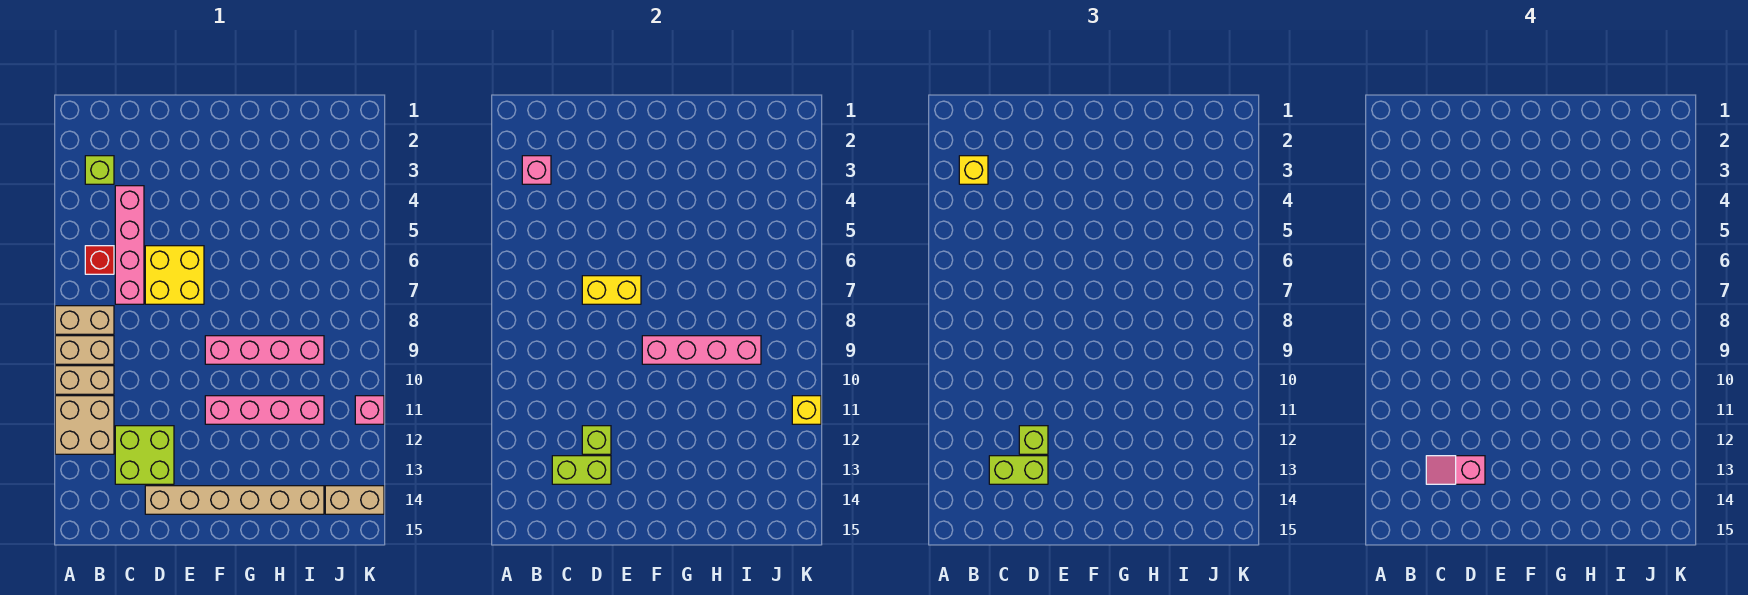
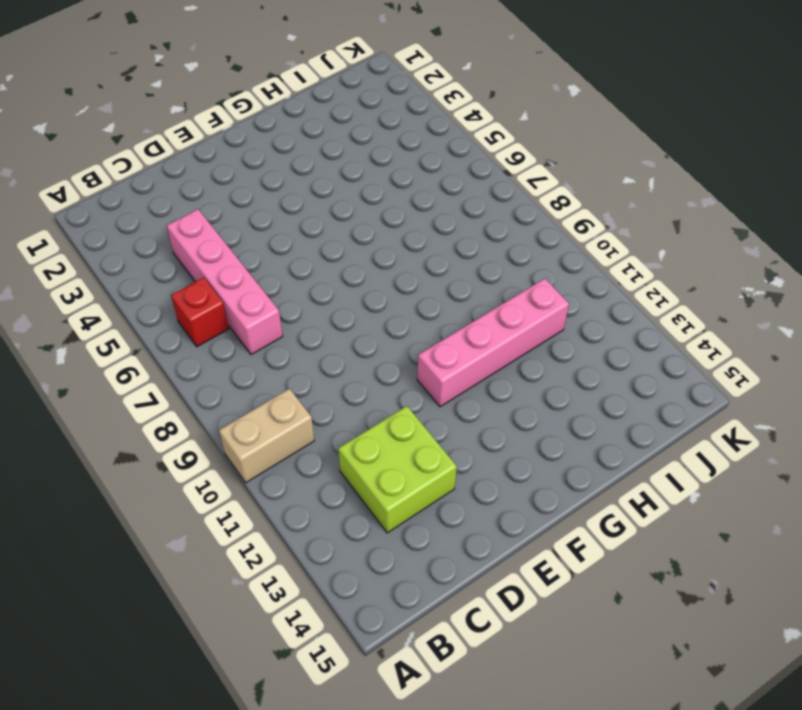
none -> tan brick A8:B8 level 1
none -> tan brick A9:B9 level 1
none -> tan brick A11:B12 level 1

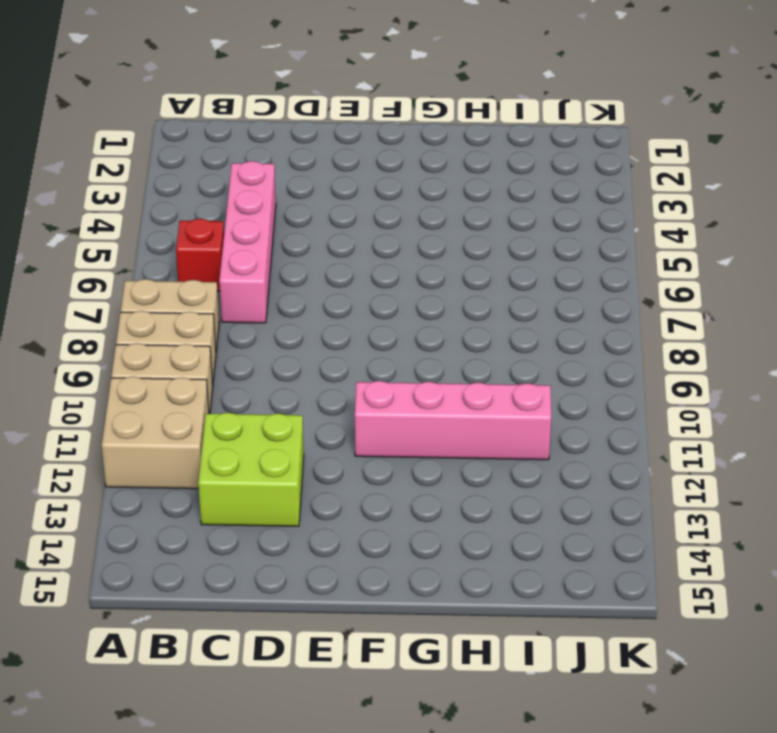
none -> lime brick B3 level 1
none -> yellow brick D6:E7 level 1
none -> tan brick D14:I14 level 1

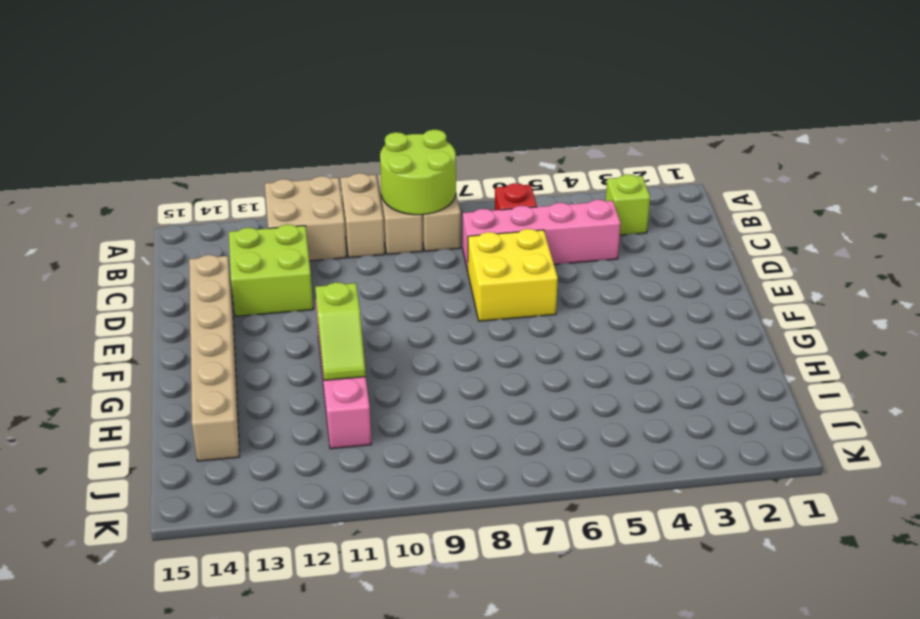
lime round brick A8:B9 level 2 -> none
lime slope G11:H11 level 2 top G -> none
none -> pink brick F9:I9 level 1
none -> tan brick J14:K14 level 1
none -> pink brick K11 level 1

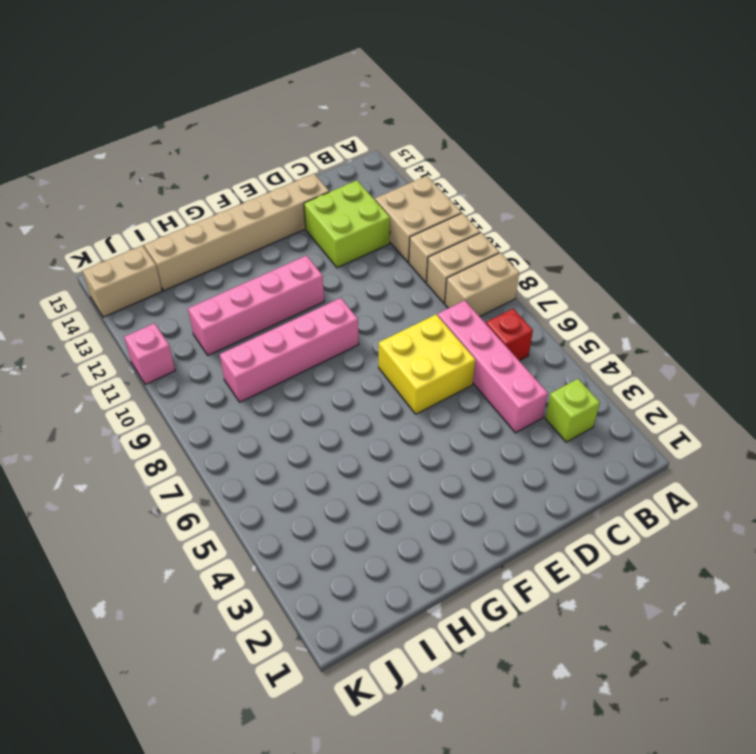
none -> pink brick B3 level 2
none -> lime brick C13:D13 level 2
none -> yellow brick D7:E7 level 2

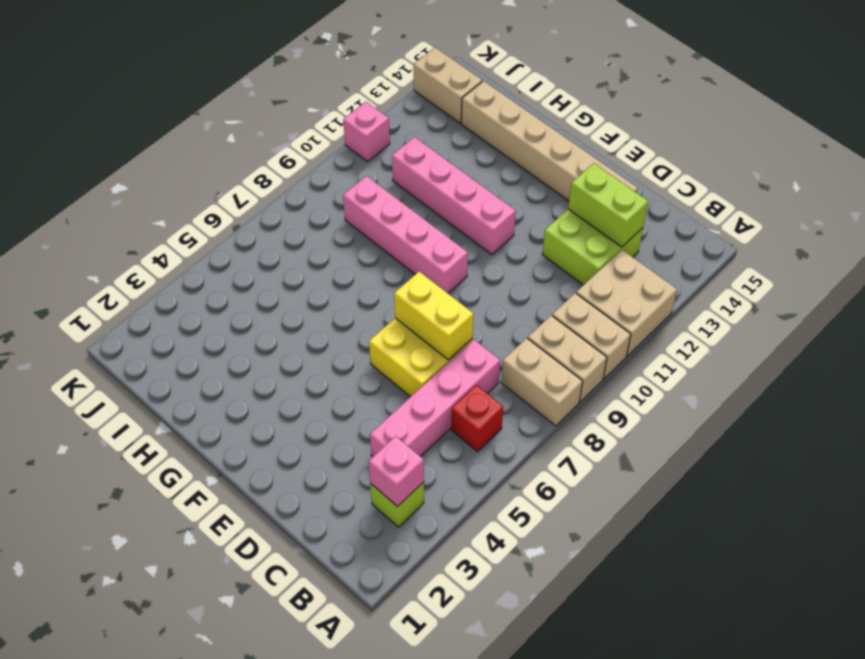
none -> lime brick D12 level 2
none -> pink brick F9:I9 level 2
none -> yellow brick K11 level 2

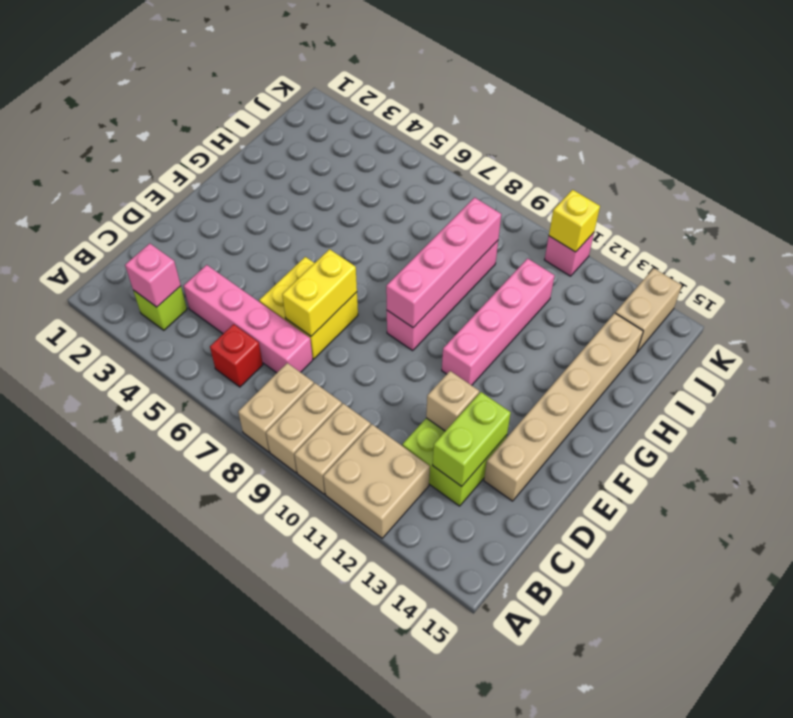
tan brick D12 level 2 -> lime brick D12 level 2
none -> yellow brick B3 level 3
none -> lime brick C13:D13 level 3
none -> lime brick D12 level 3

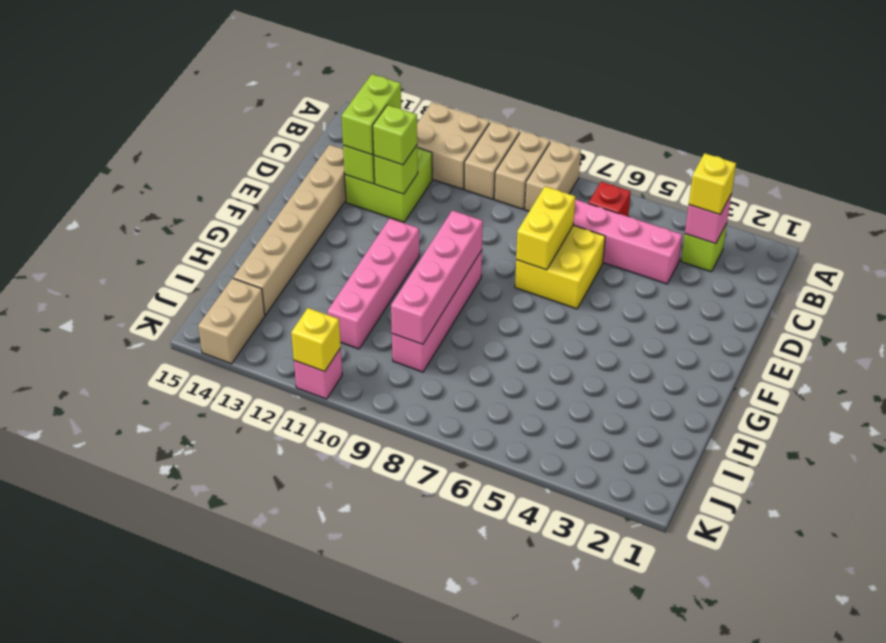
none -> pink slope C13:D13 level 4 top D

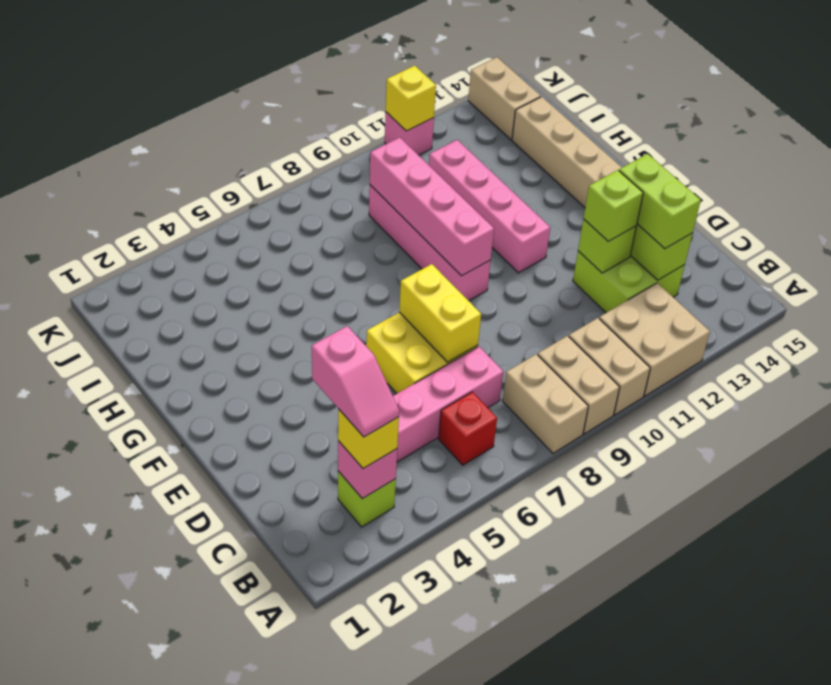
pink slope B3:C3 level 4 top C -> pink slope C13:D13 level 4 top D

